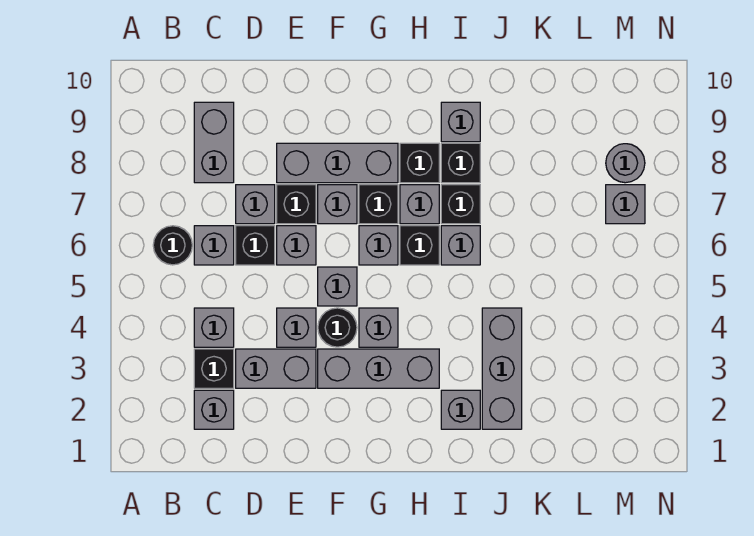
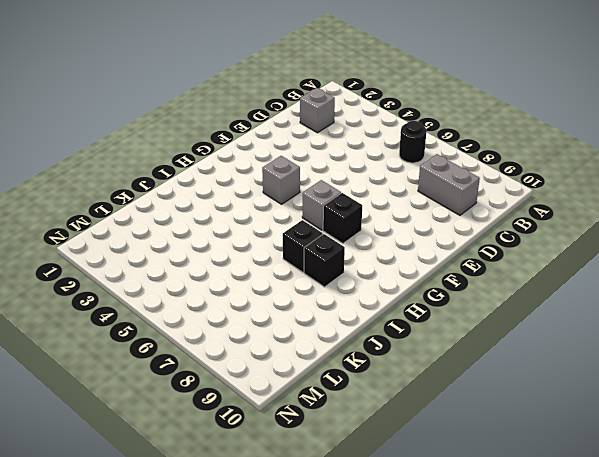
none -> black brick C3 level 1
none -> grey brick C4 level 1
none -> grey brick C6 level 1
none -> grey brick D3:E3 level 1

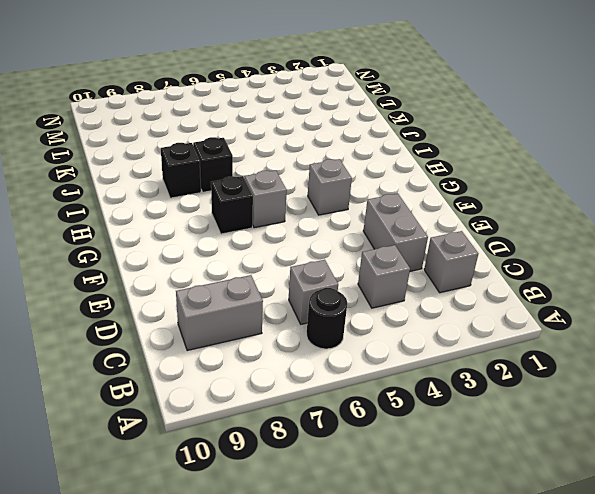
none -> black brick C3 level 1
none -> black brick D6 level 1
none -> grey brick D7 level 1
none -> grey brick E4 level 1

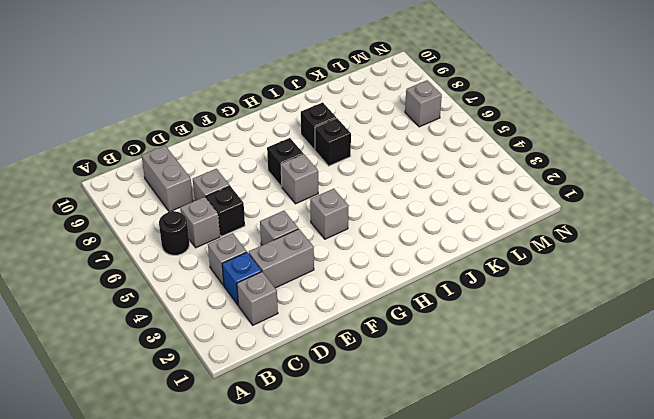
blue brick C3 level 1 -> black brick C3 level 1
none -> grey brick E6 level 1
none -> black brick E7 level 1
none -> grey brick E8:G8 level 1
none -> grey brick F3:H3 level 1

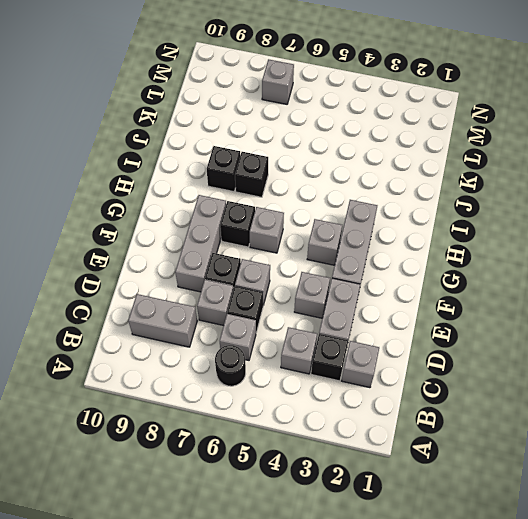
none -> black round brick F4 level 1
none -> grey brick F5 level 1
none -> grey brick F7 level 1
none -> black brick H6 level 1

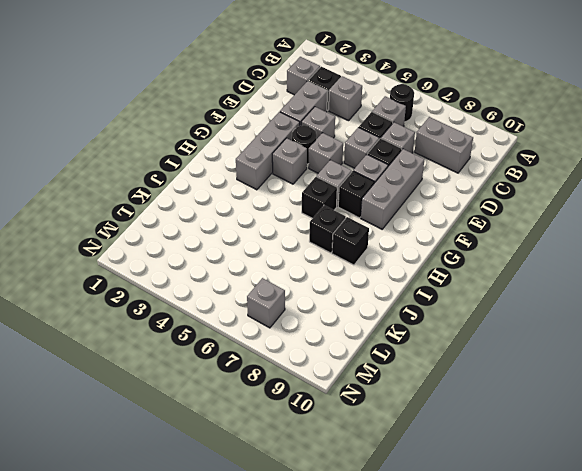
none -> grey brick H7 level 1
none -> black brick H8 level 1
none -> grey brick I2 level 1
none -> grey brick I6 level 1

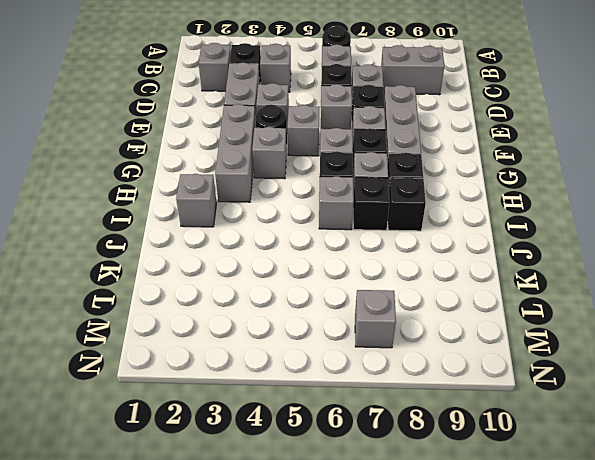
none -> grey brick I9 level 1
none -> grey brick J2:J4 level 1
none -> grey round brick M8 level 1

